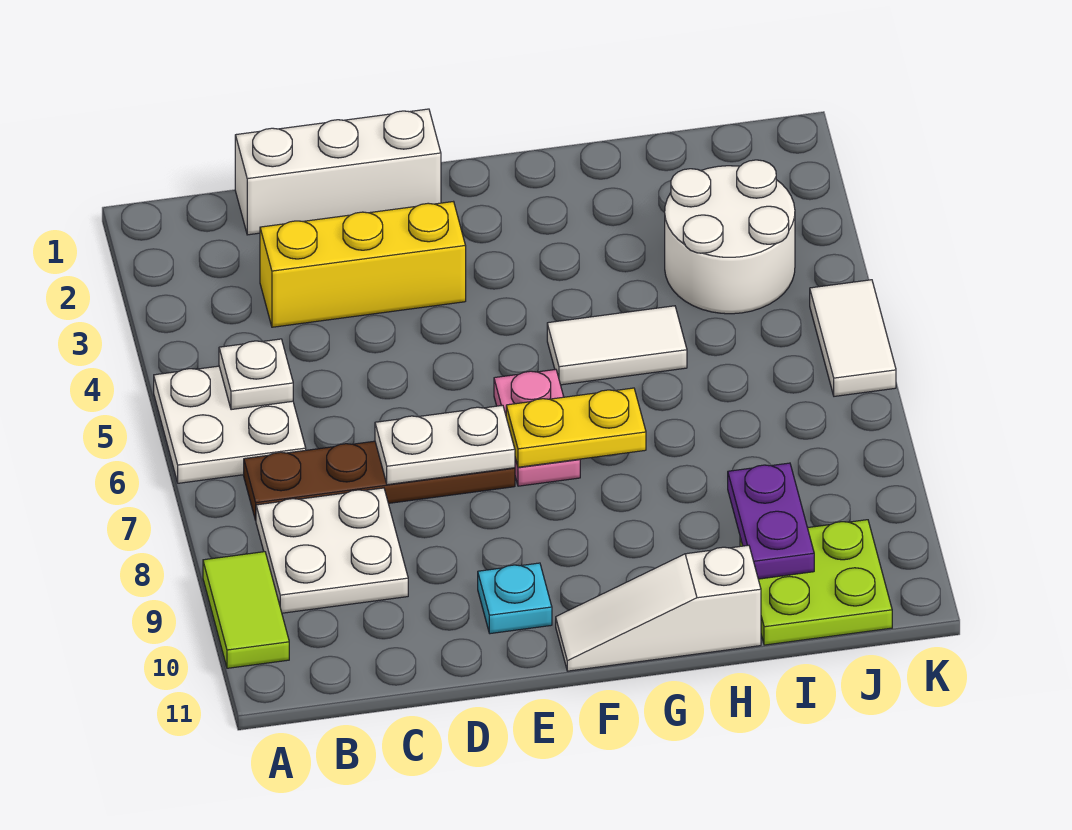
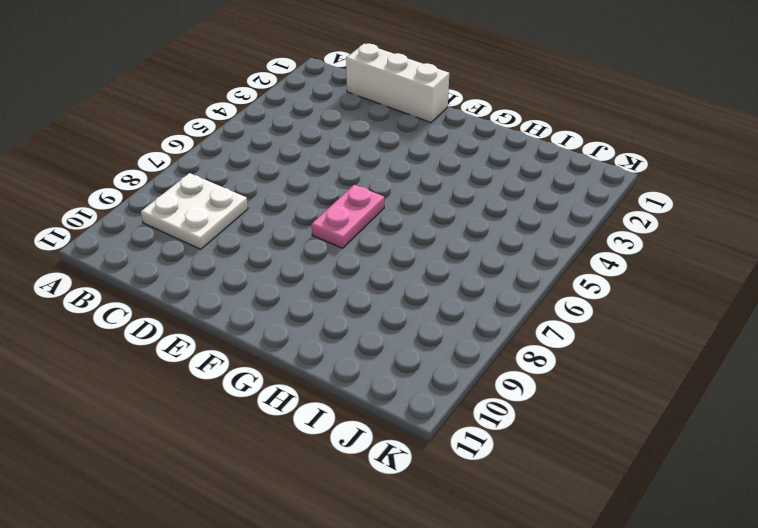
none -> white plate A5:B6 level 1
none -> lime tile A9:A10 level 1
none -> brown plate B7:E7 level 1

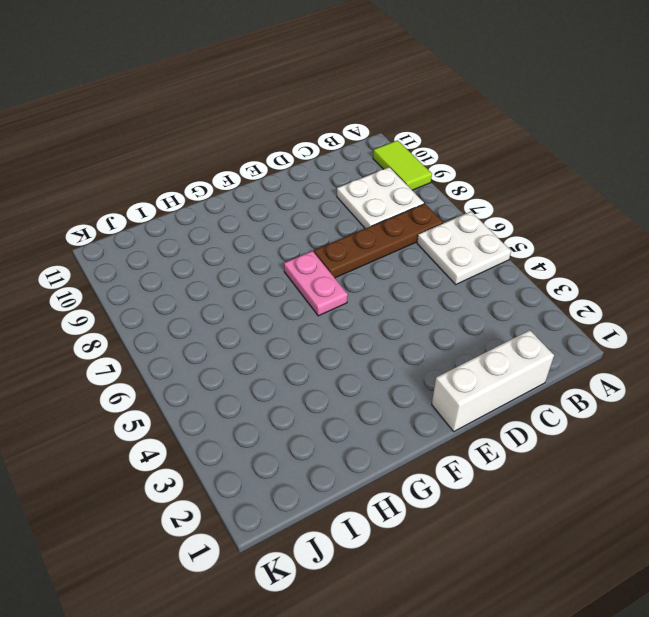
none -> yellow brick C3:E3 level 1
none -> cyan plate E10 level 1
none -> white slope F11:H11 level 1 top H

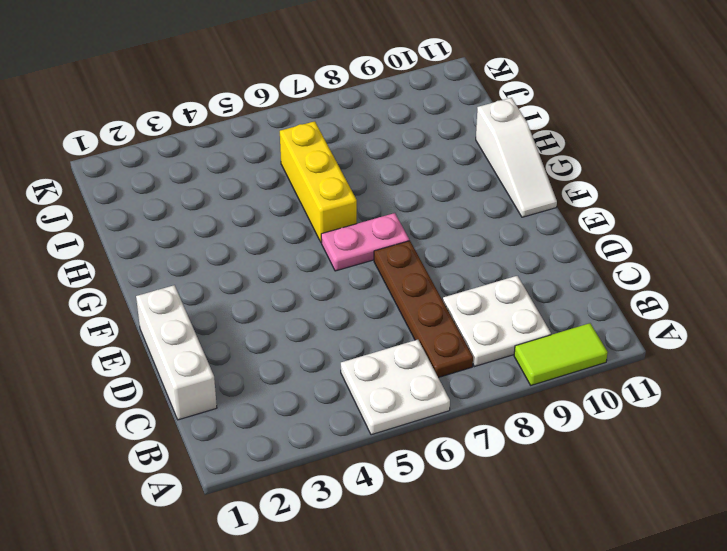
yellow brick G6:I6 level 1 -> yellow brick C3:E3 level 1
none -> cyan plate E10 level 1
none -> white tile G5:H5 level 1
none -> white round brick I3:J4 level 1

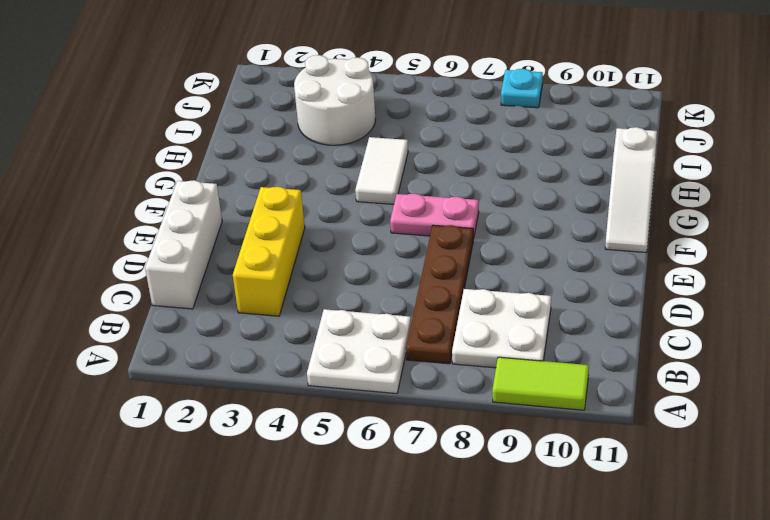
cyan plate K8 level 1 -> cyan plate E10 level 1
none -> lime plate I10:J11 level 1
none -> white tile K5:K6 level 1
none -> white plate B5 level 2

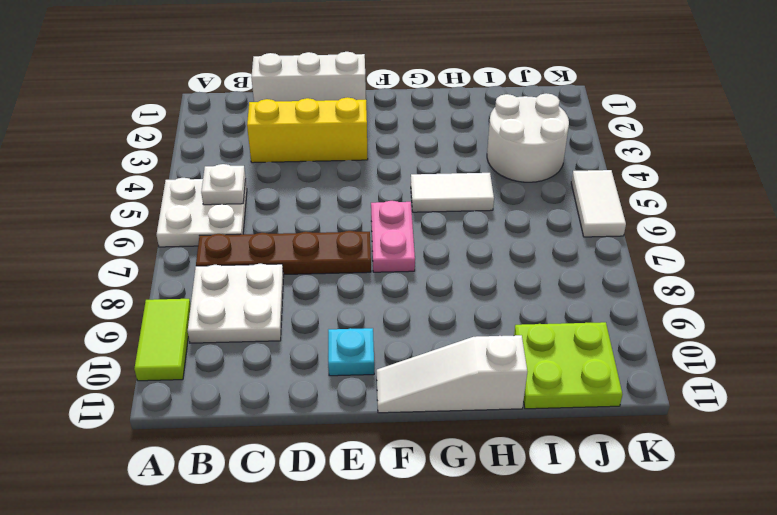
none -> white plate D7:E7 level 2
none -> yellow plate F7:G7 level 2
none -> purple plate I9:I10 level 2

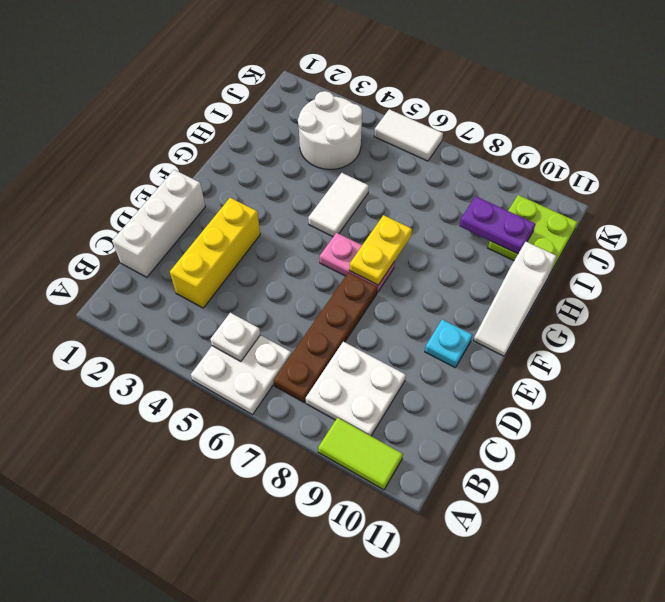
none -> white plate D7:E7 level 2

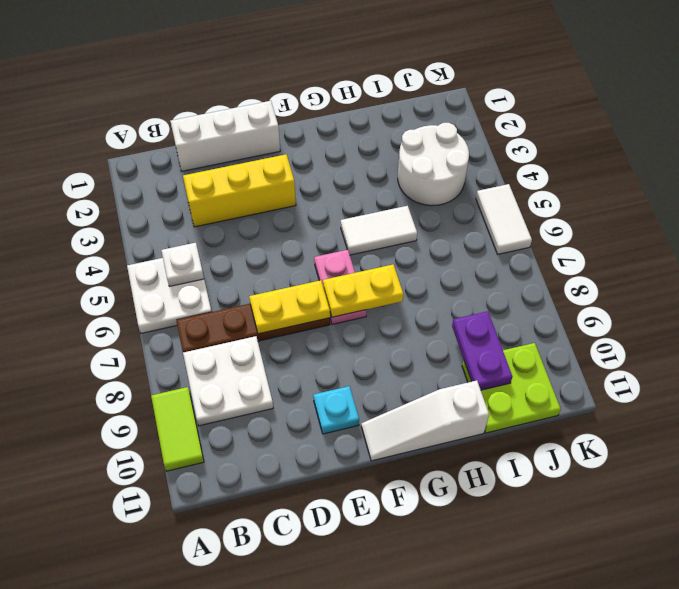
yellow plate D7:E7 level 2 -> white plate D7:E7 level 2

